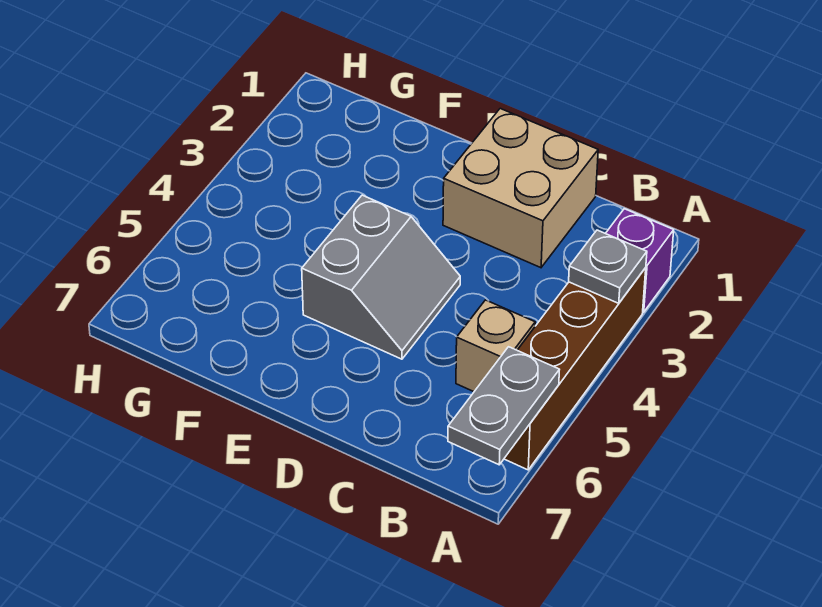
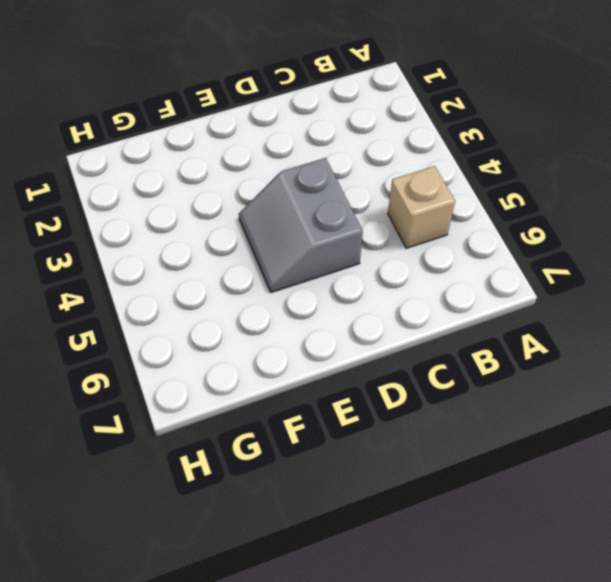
grey slope D4:E5 level 1 top D -> grey slope D4:E5 level 1 top E
none -> purple brick A2 level 1
none -> brown brick A3:A6 level 1

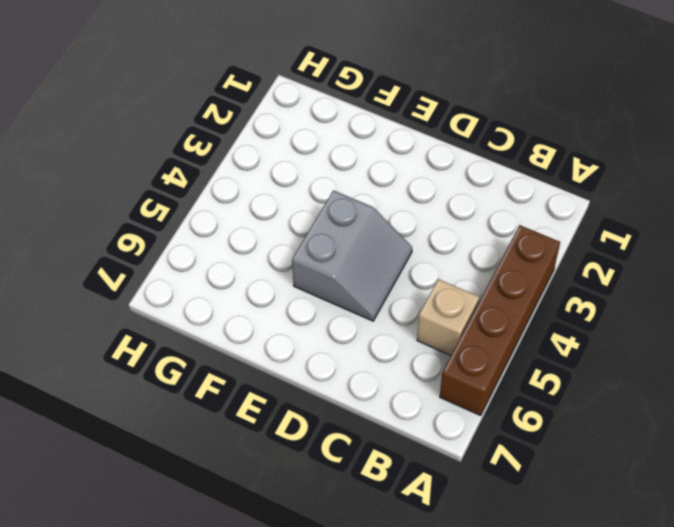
none -> purple brick A2 level 1
none -> tan brick C1:D2 level 1

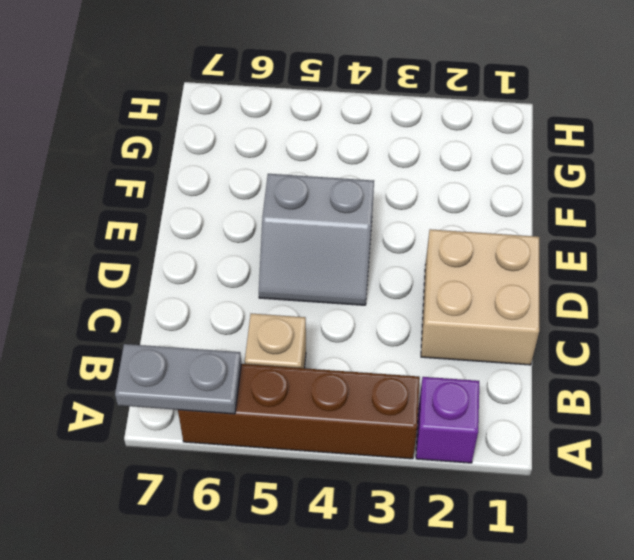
none -> grey plate A3 level 2

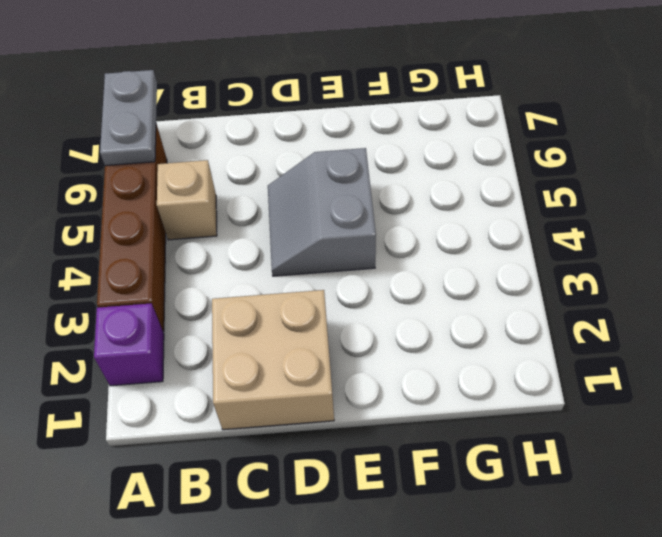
none -> grey plate A3 level 2

